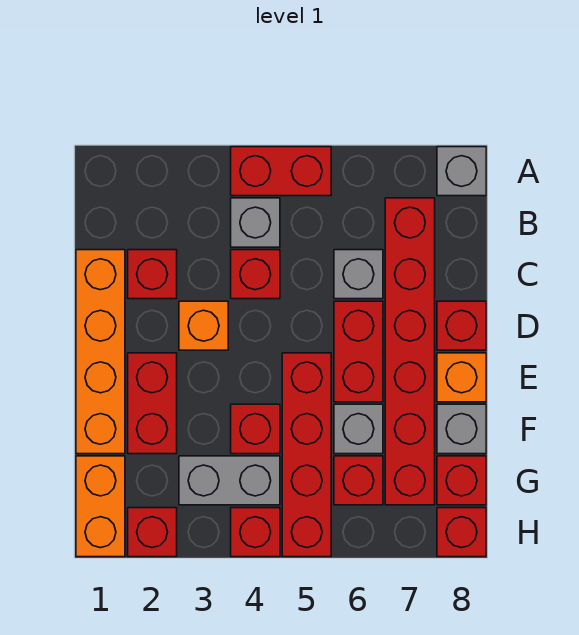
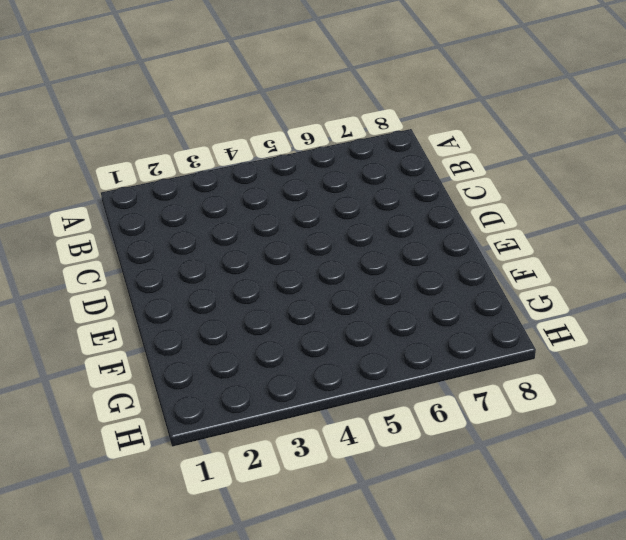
none -> red brick A4:A5 level 1
none -> grey brick A8 level 1
none -> grey brick B4 level 1

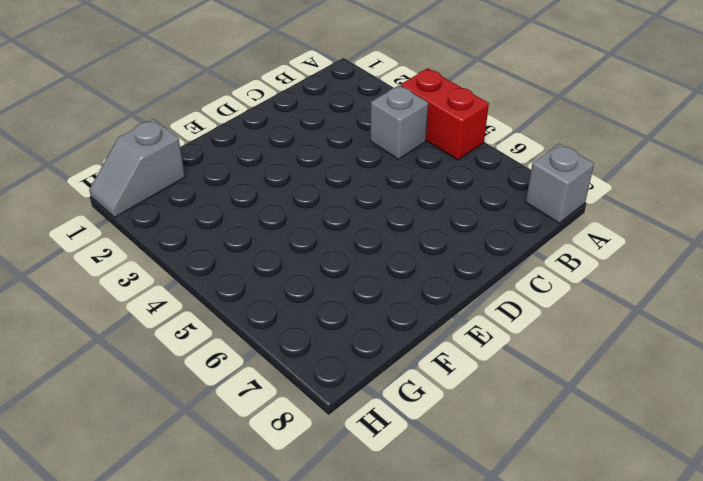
grey slope G1:H1 level 1 top G -> orange brick G1:H1 level 1
none -> red brick B7:G7 level 1
none -> orange brick C1:F1 level 1
none -> red brick C2 level 1

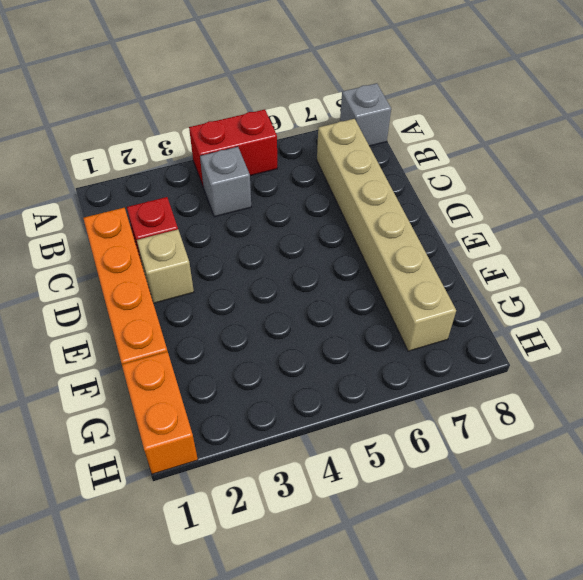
tan brick B7:G7 level 1 -> red brick B7:G7 level 1
tan brick D2 level 1 -> none
none -> red brick C4 level 1
none -> grey brick C6 level 1
none -> orange brick D3 level 1

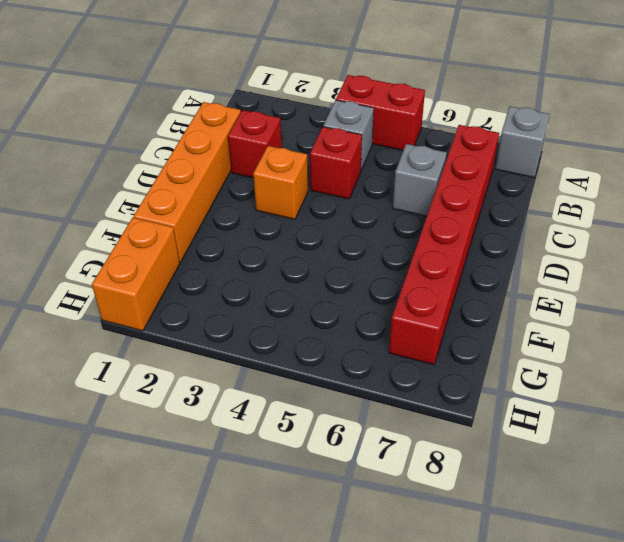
none -> red brick D6:E6 level 1
none -> red brick D8 level 1
none -> red brick E2:F2 level 1

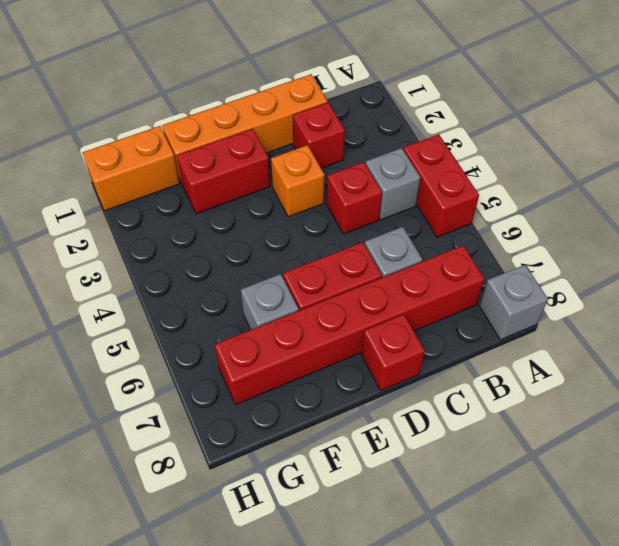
none -> red brick E5:H5 level 1
none -> orange brick E8 level 1
none -> red brick F4 level 1

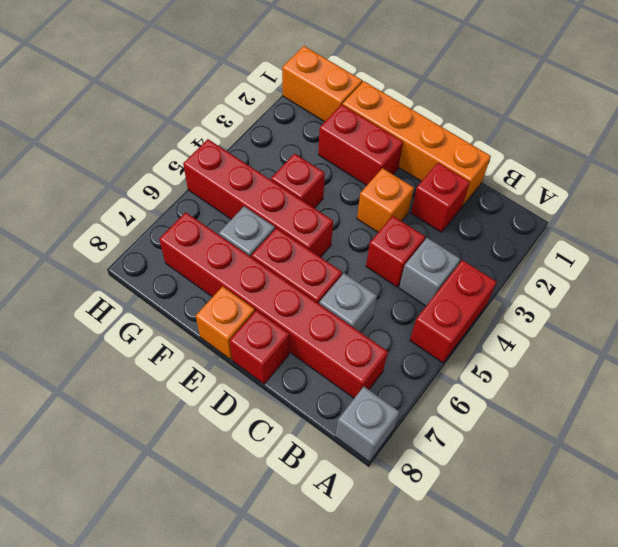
none -> grey brick F8 level 1
none -> grey brick G3:G4 level 1
none -> red brick G6 level 1

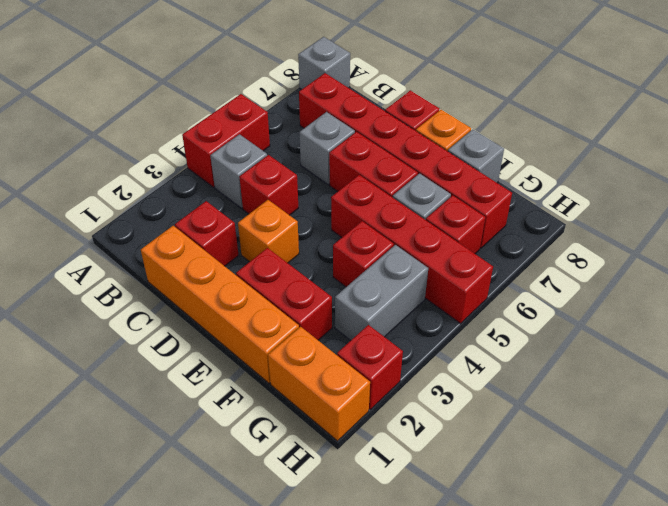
none -> red brick G8 level 1
none -> red brick H4 level 1
none -> red brick H8 level 1

